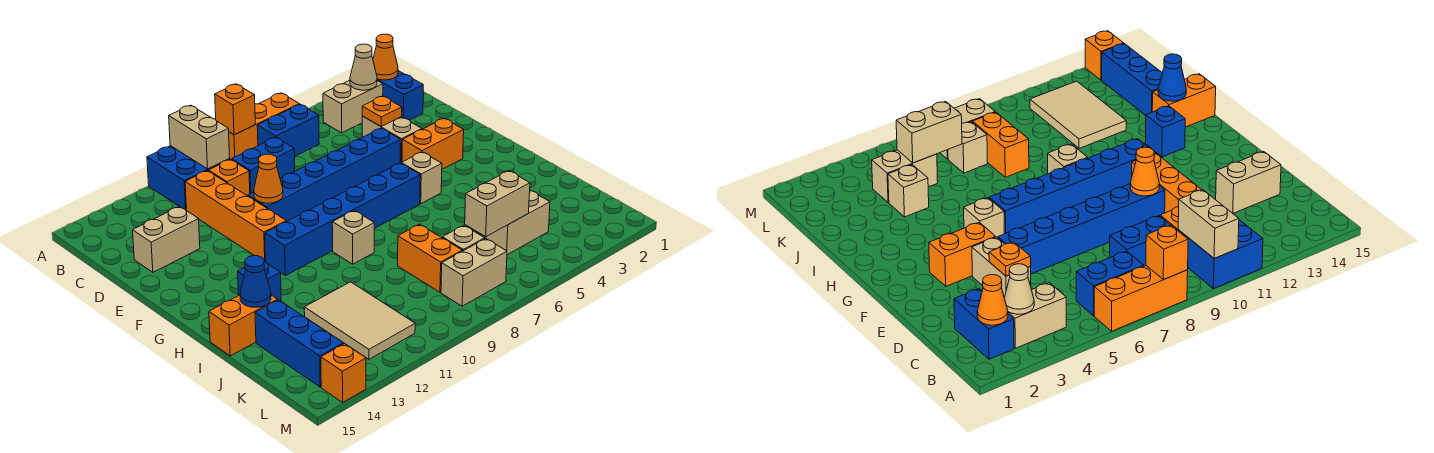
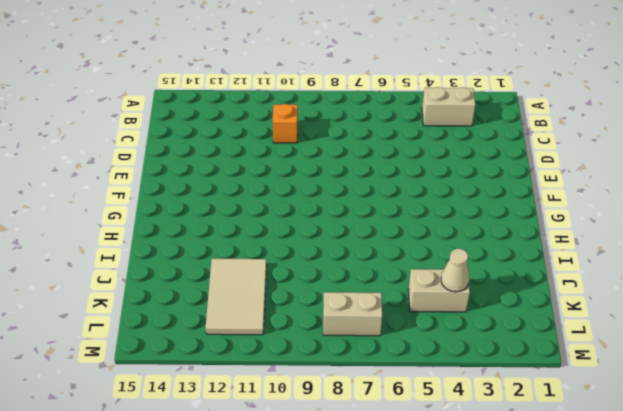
tan cone K4 level 2 -> tan cone B3 level 2
none -> orange brick A6:A8 level 1
none -> blue brick A10:B11 level 1
none -> blue brick B2:C2 level 1
none -> blue brick B6:B7 level 1

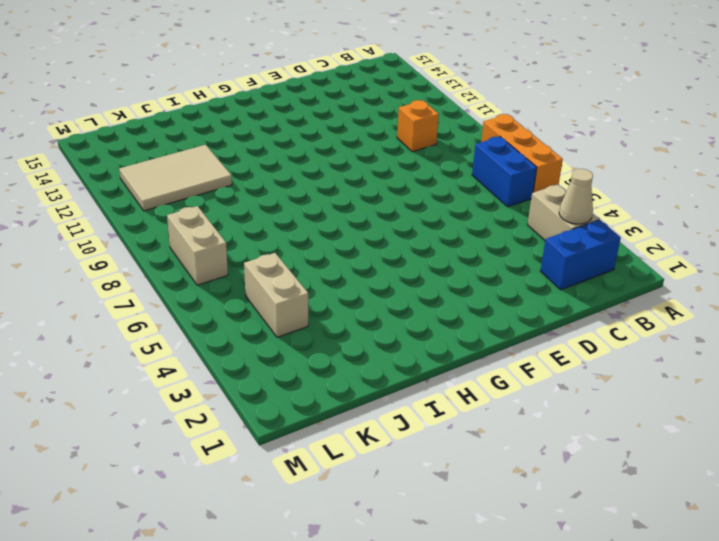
none -> blue brick A10:B11 level 1
none -> blue brick C8:C9 level 1
none -> orange brick C11:F11 level 1
none -> tan brick D4:E4 level 1

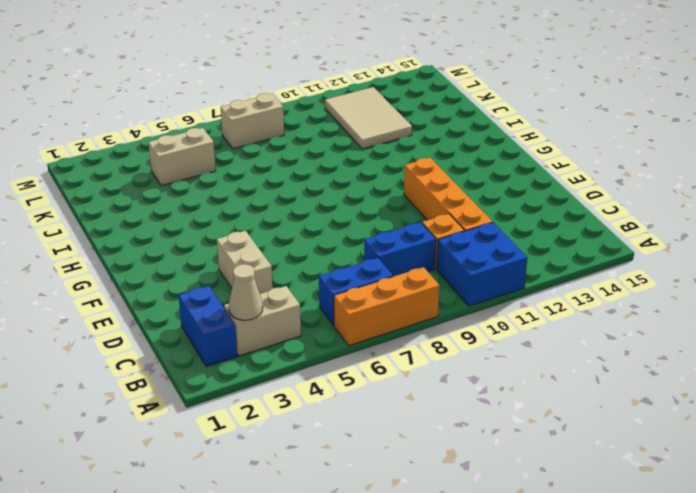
none -> tan brick D13:D14 level 1
none -> blue brick E5:E10 level 1
none -> orange brick F3:F4 level 1
none -> tan brick G5 level 1

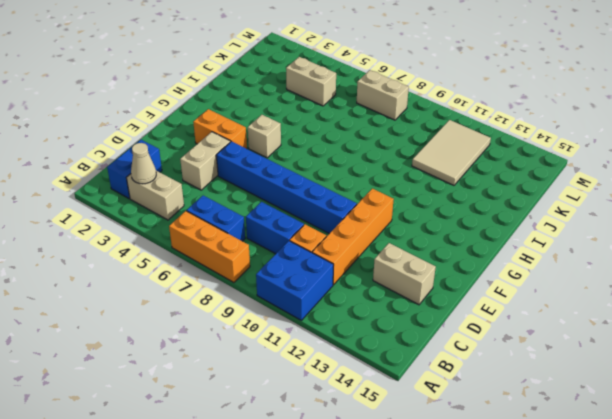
none -> blue brick G6:G11 level 1
none -> tan brick H9 level 1
none -> blue brick H13 level 1
none -> orange brick I14:I15 level 1

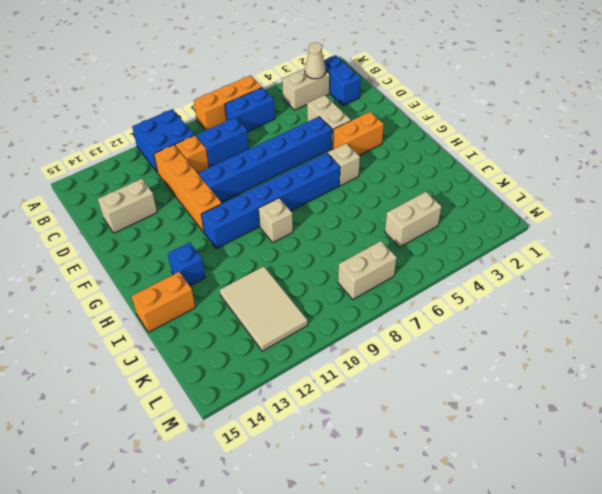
none -> tan brick J4 level 1
none -> orange brick J8:K8 level 1
none -> blue brick J14:L14 level 1
none -> tan brick K7 level 1

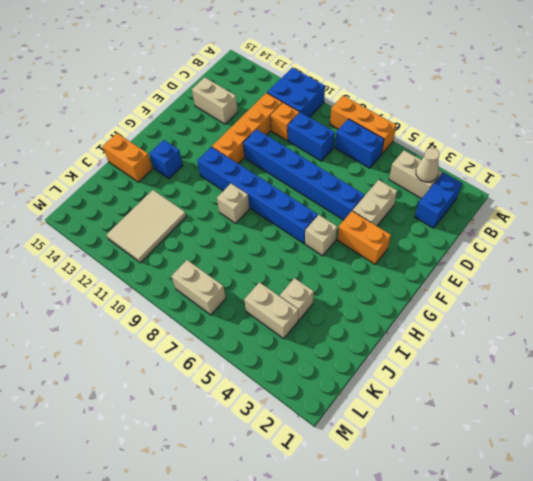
none -> orange brick J8:K8 level 1
none -> blue brick J14:L14 level 1
none -> tan brick K7 level 1
none -> orange brick M14 level 1

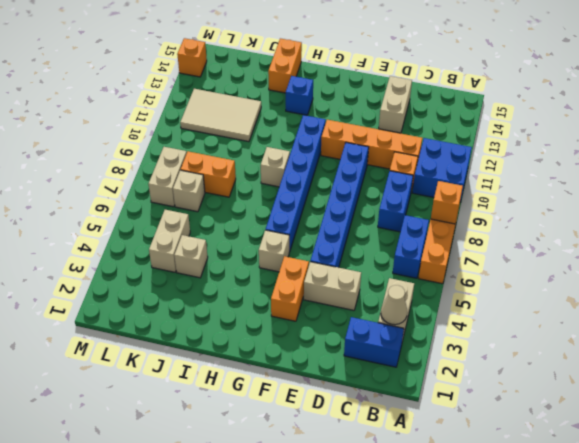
none -> blue brick J14:L14 level 1
none -> tan brick A10:B10 level 2
none -> orange cone B2 level 2
none -> orange plate D4 level 2

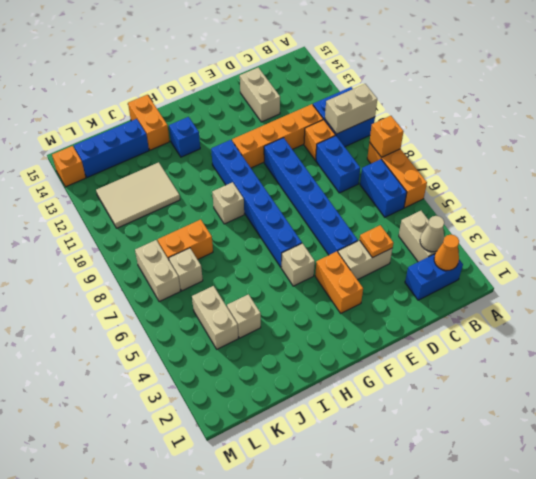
none -> orange cone E10 level 2
none -> blue cone I14 level 2
none -> tan brick K5:K6 level 2

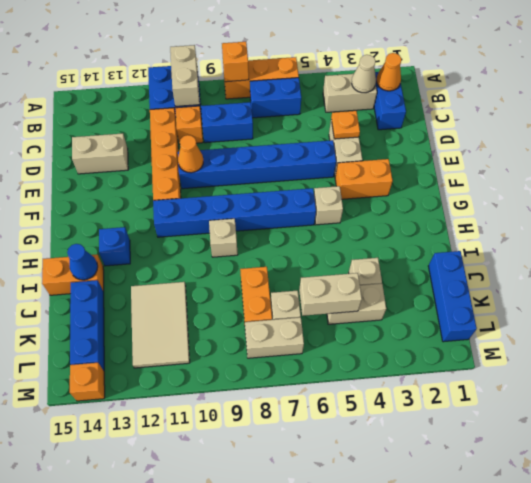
blue brick J1:L1 level 1 -> none

